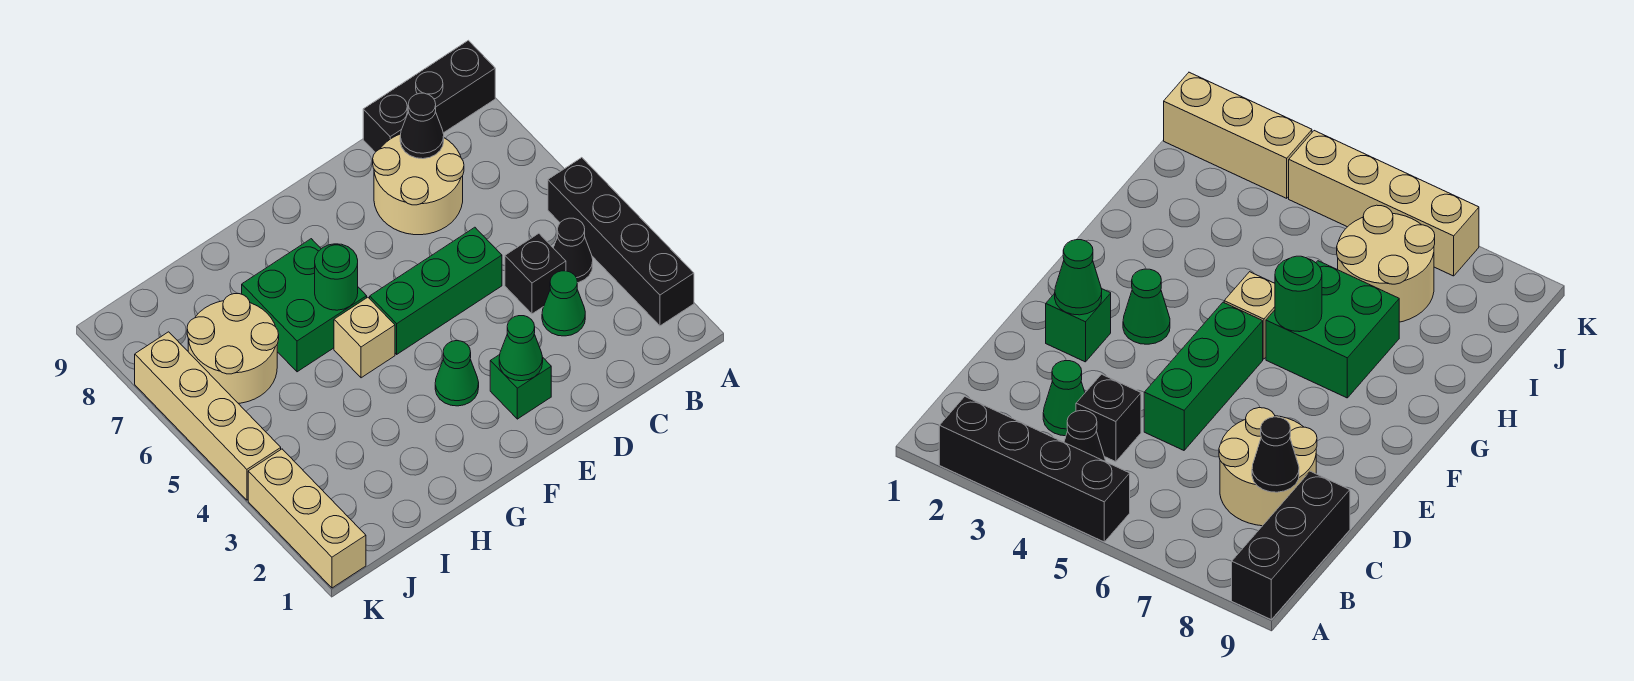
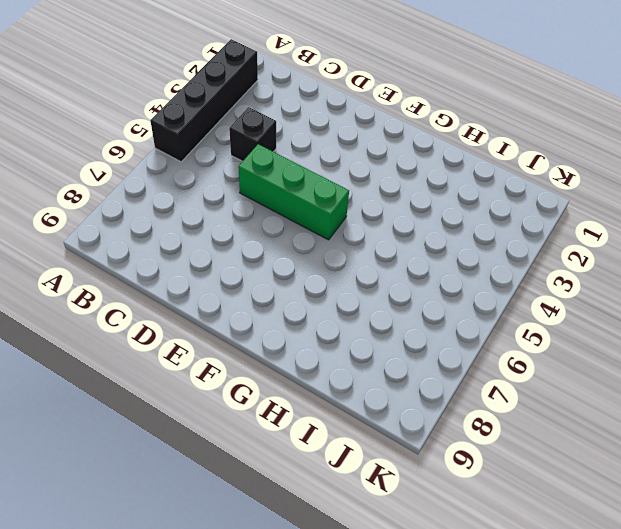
none -> black brick A9:C9 level 1
none -> black cone B4 level 1
none -> green cone C3 level 1

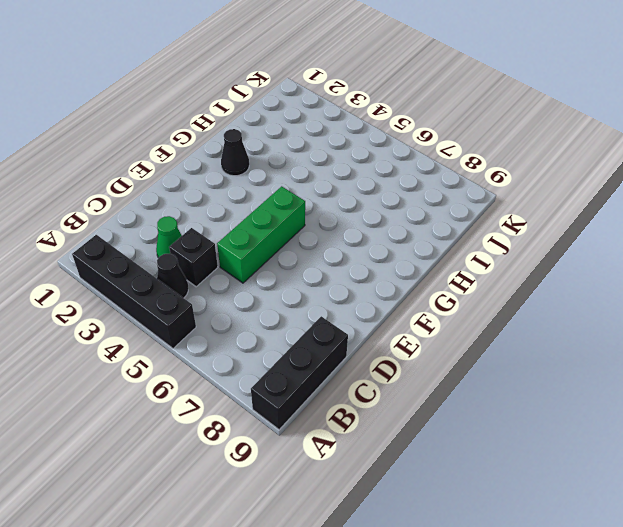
black cone G2 level 1 -> black cone C8 level 2
none -> tan round brick C7:D8 level 1
none -> green brick E2 level 1
none -> green cone F3 level 1

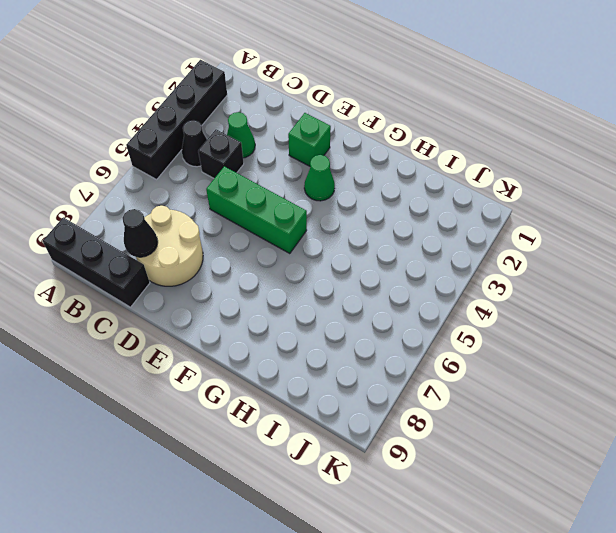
none -> tan brick G5 level 1
none -> green brick G6:H7 level 1
none -> tan round brick I6:J7 level 1

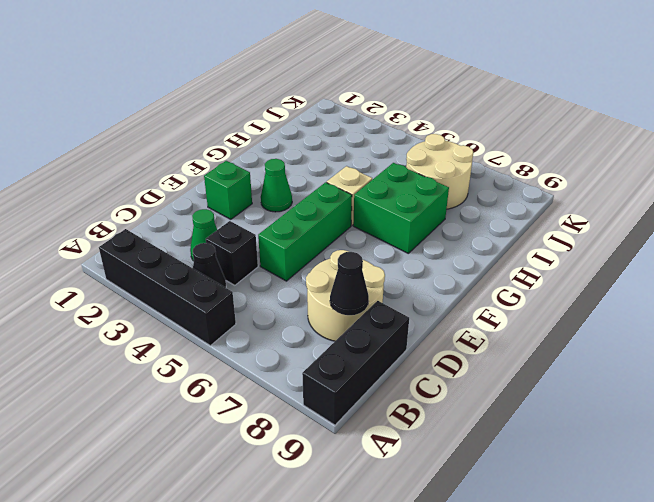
none -> tan brick K1:K3 level 1
none -> tan brick K4:K7 level 1
none -> green cone E2 level 2

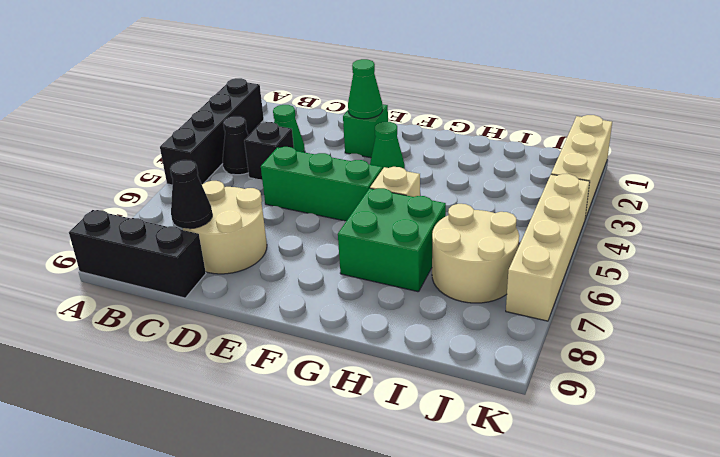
none -> green round brick G6 level 2

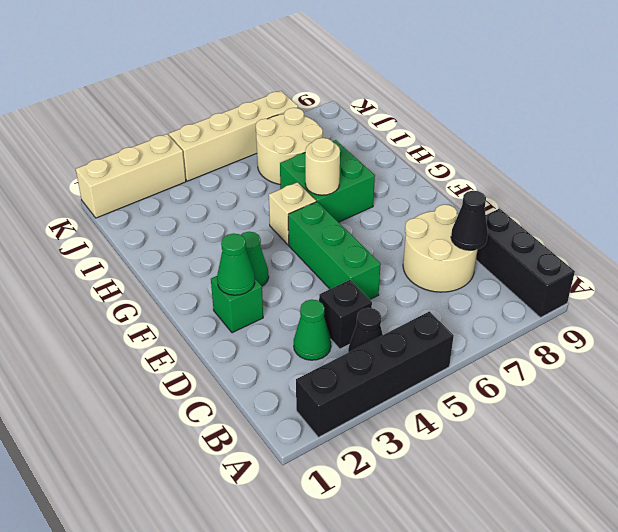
tan round brick G6 level 2 -> green round brick G6 level 2

